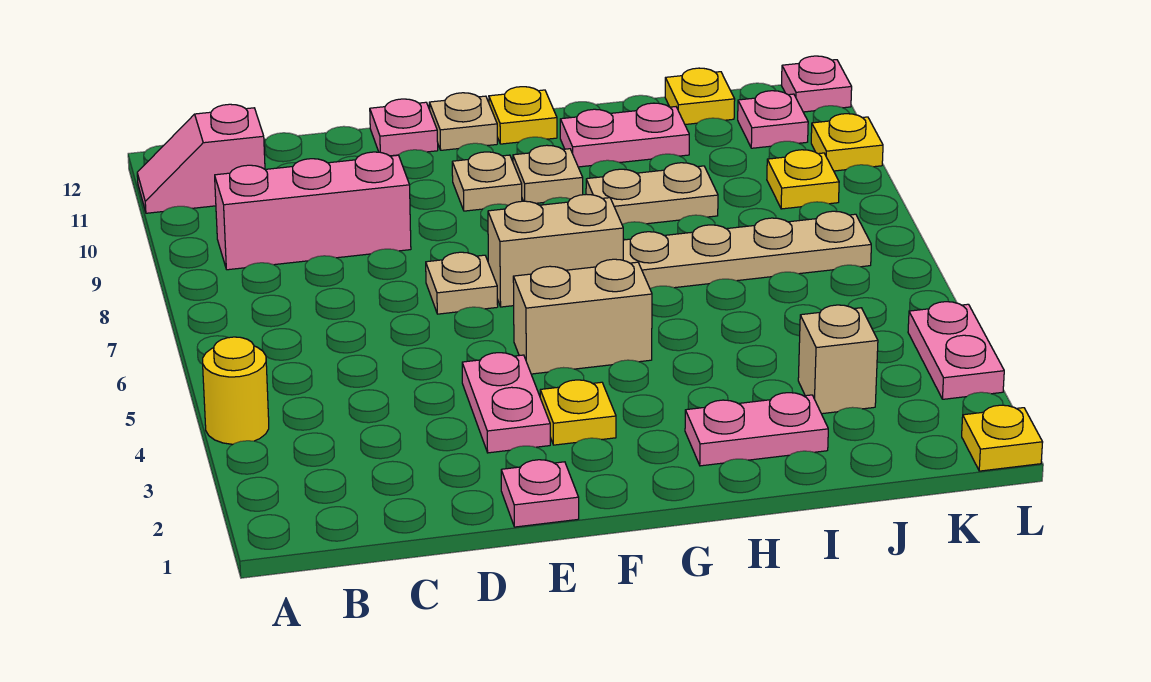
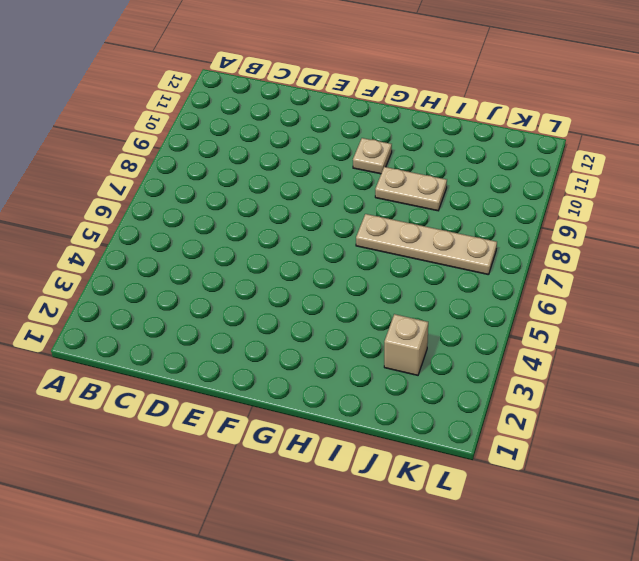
none -> yellow round brick A4 level 1
none -> pink slope A11:B11 level 1 top B
none -> pink brick B9:D9 level 1

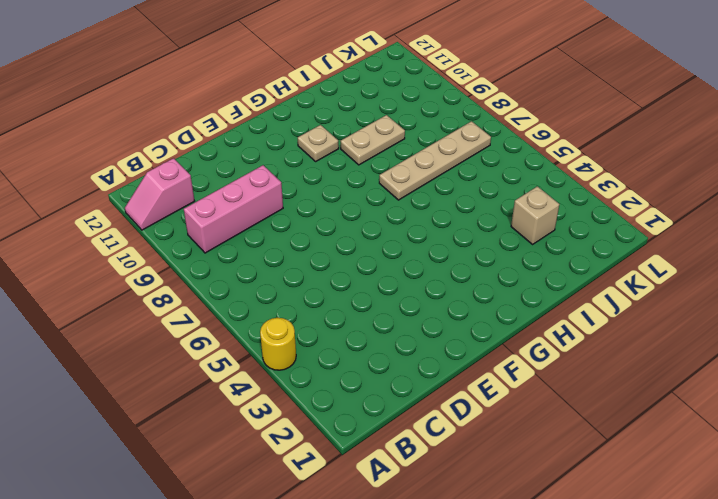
none -> pink plate E1 level 1
none -> pink plate E3:E4 level 1
none -> tan plate E7 level 1

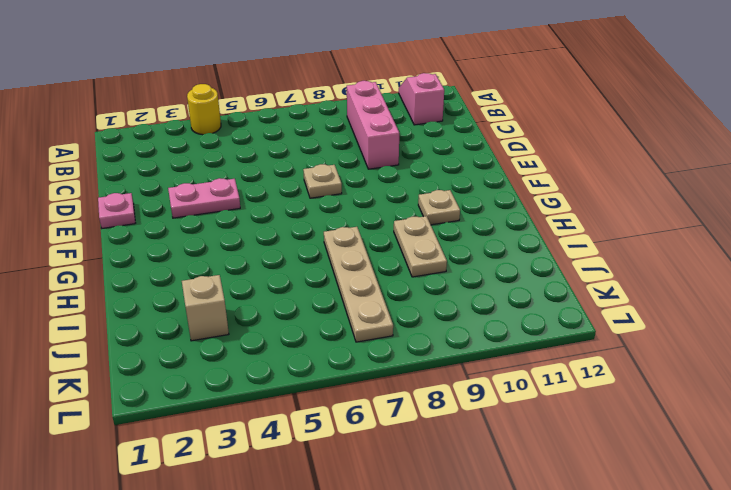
none -> pink plate E12 level 1
none -> yellow plate F3 level 1
none -> tan brick F5:G5 level 1

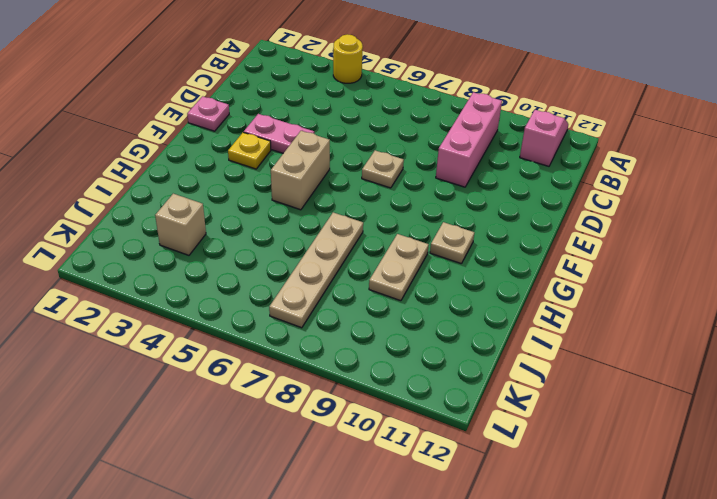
none -> pink plate E12 level 1
none -> tan brick F7:G7 level 1
none -> tan plate F10 level 1

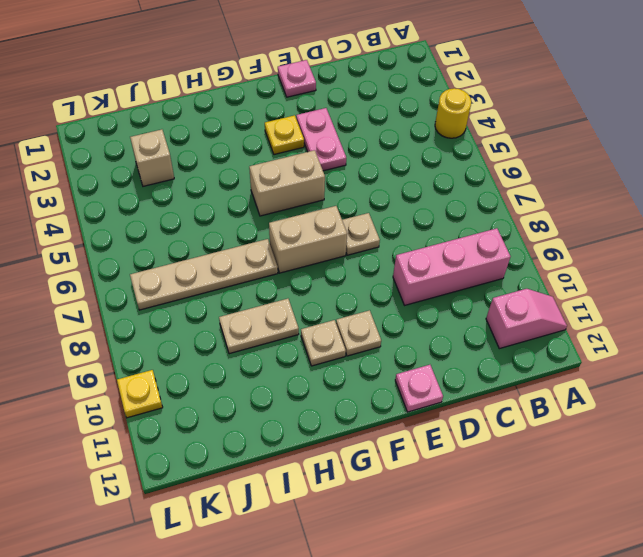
none -> tan plate F12 level 1
none -> yellow plate G12 level 1
none -> pink plate H2:I2 level 1

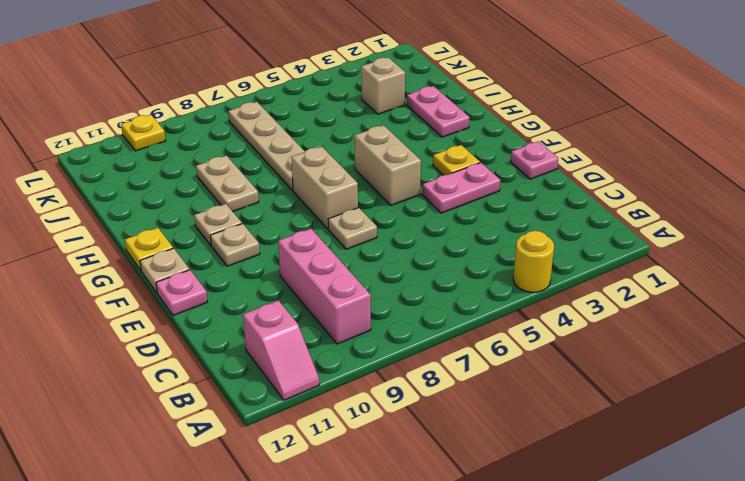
none -> pink plate H11:I11 level 1
none -> yellow plate J12 level 1
none -> yellow plate K9 level 1

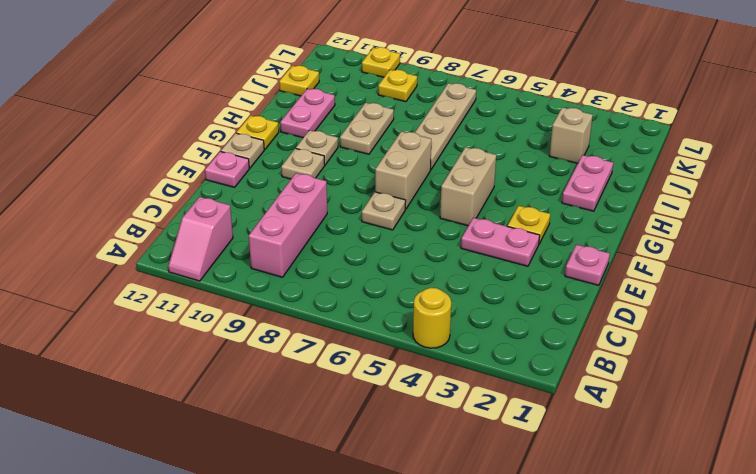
none -> pink plate K11 level 1
none -> yellow plate L1 level 1
none -> pink plate L3:L4 level 1

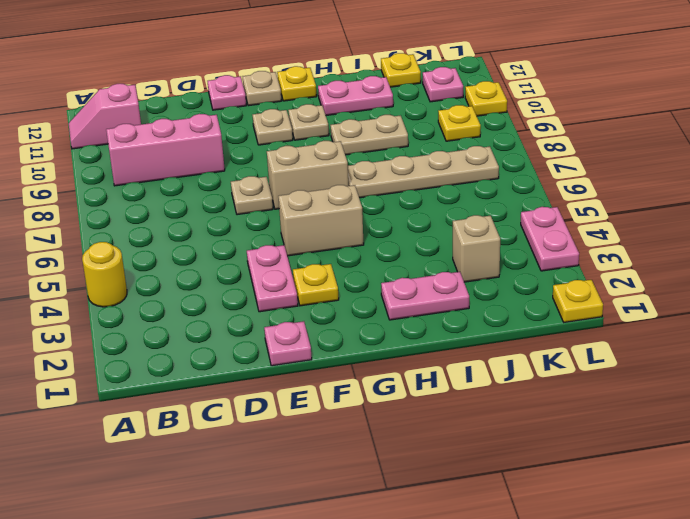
none -> pink plate L12 level 1

